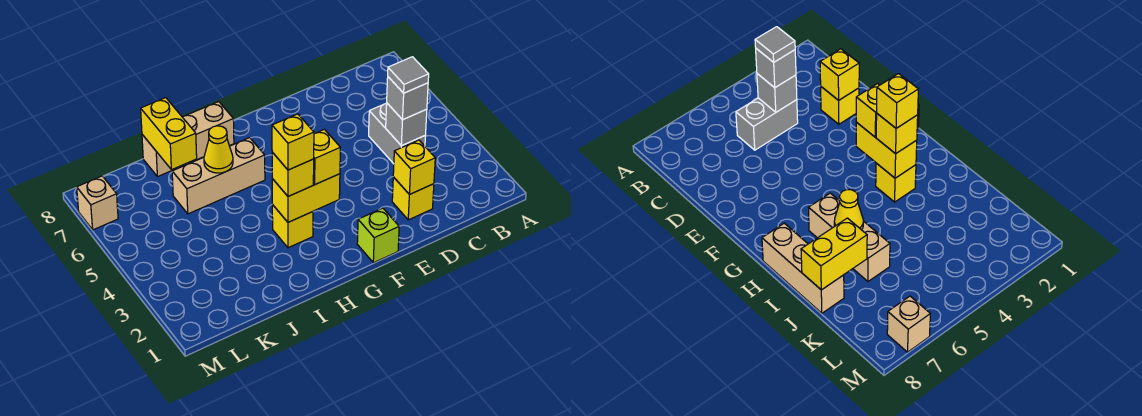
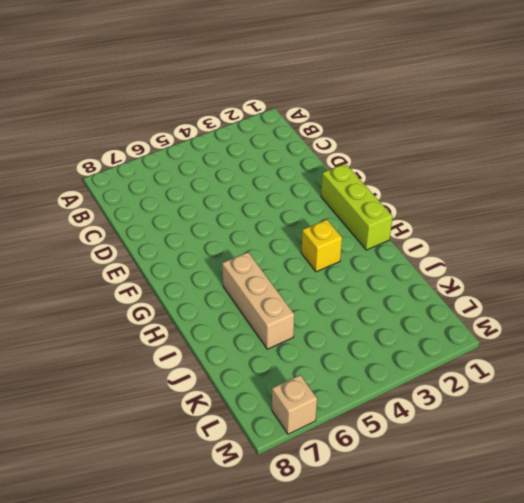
lime brick F1:H1 level 1 -> lime brick F1 level 1
none -> grey brick C4:C5 level 1
none -> yellow brick D2 level 1
none -> tan brick H8:J8 level 1

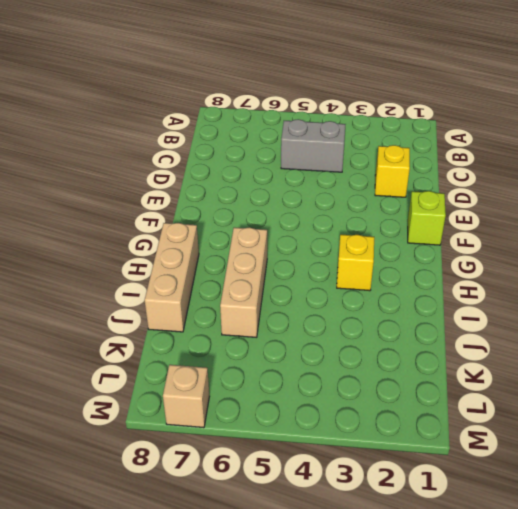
none -> grey brick C4 level 2
none -> yellow brick D2 level 2
none -> yellow brick G3:H3 level 2

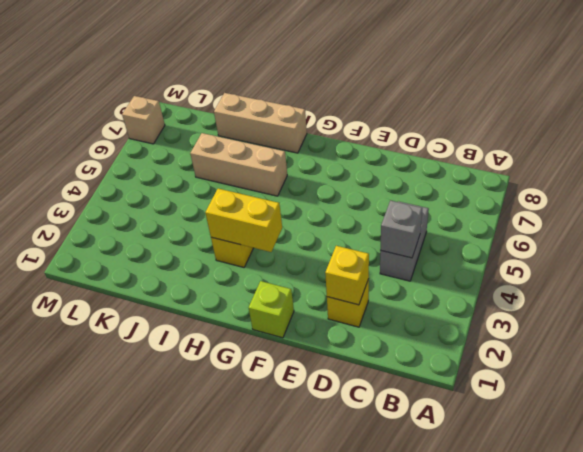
none -> yellow cone I6 level 2
none -> yellow brick J7:J8 level 2
none -> grey brick C4 level 3

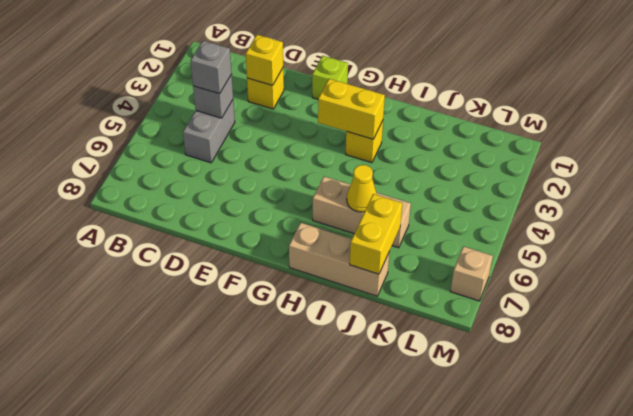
none -> yellow brick G3 level 3
none -> yellow brick H3 level 3
none -> grey tile C4 level 4

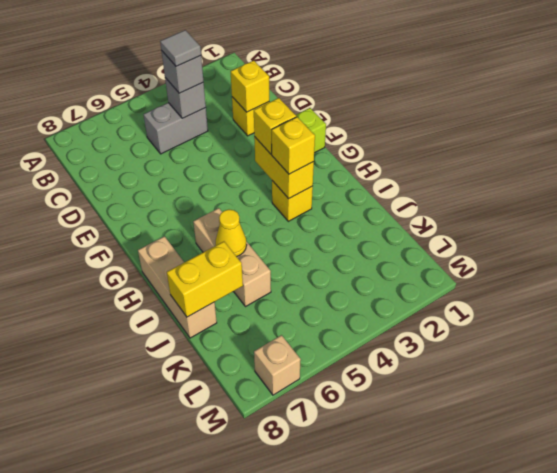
none -> yellow brick H3 level 4

